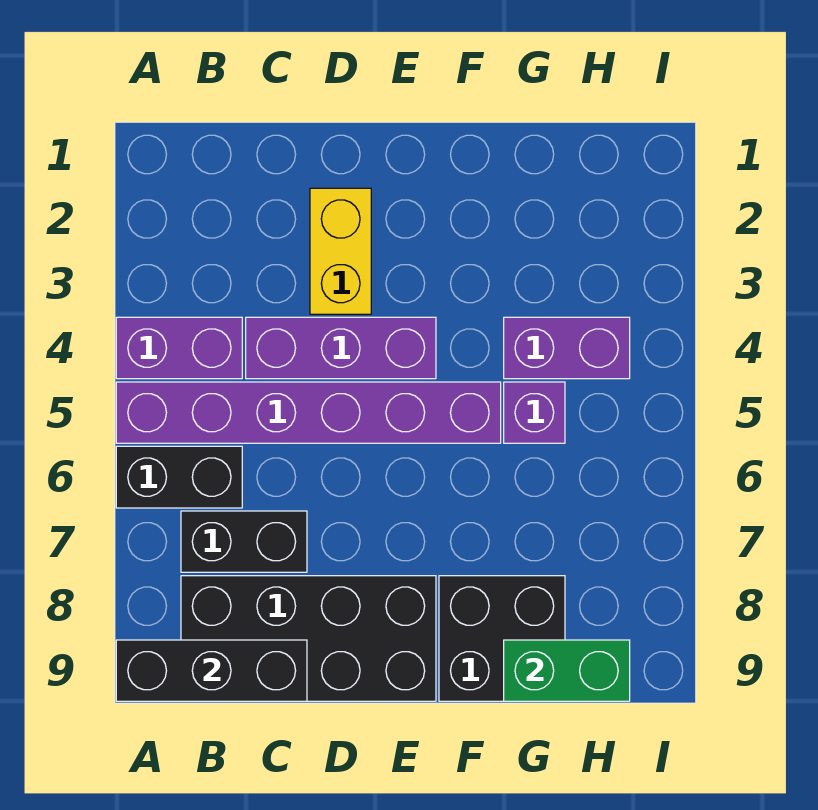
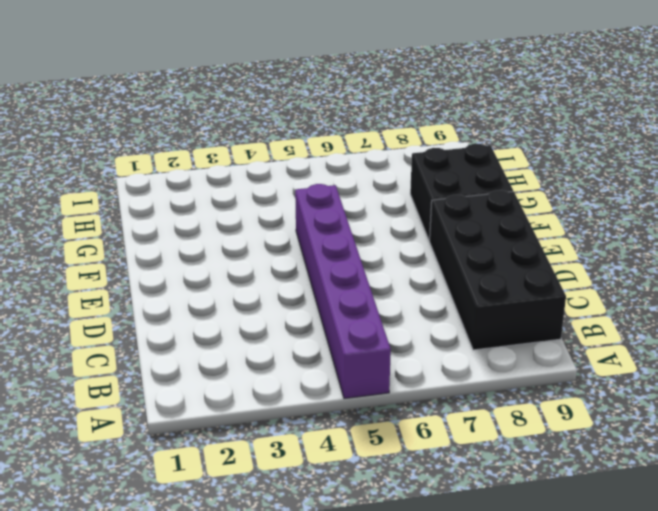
none -> purple brick A4:B4 level 1
none -> black brick A6:B6 level 1
none -> black brick B7:C7 level 1

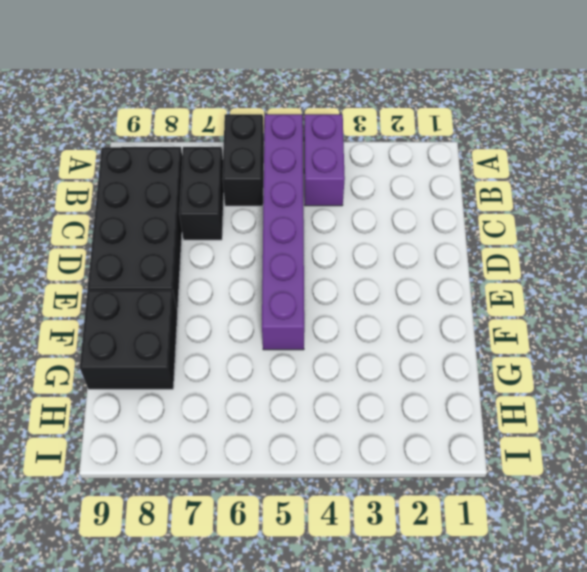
none -> purple brick C4:E4 level 1
none -> yellow brick D2:D3 level 1
none -> purple brick G4:H4 level 1

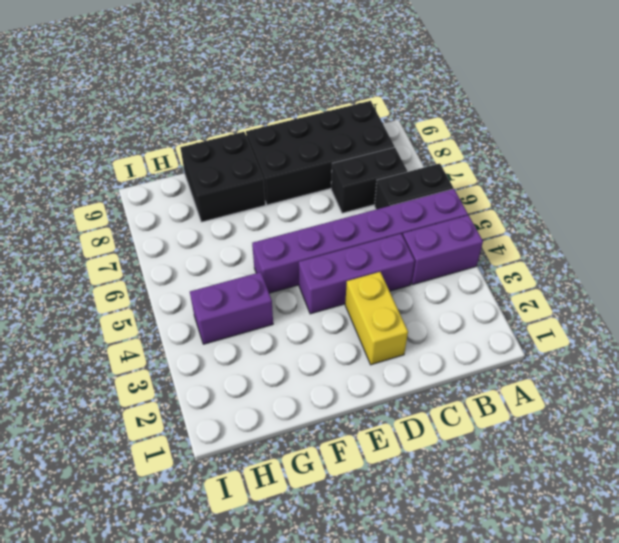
none -> purple brick G5 level 1
none -> black brick A9:C9 level 2
none -> green brick G9:H9 level 2

